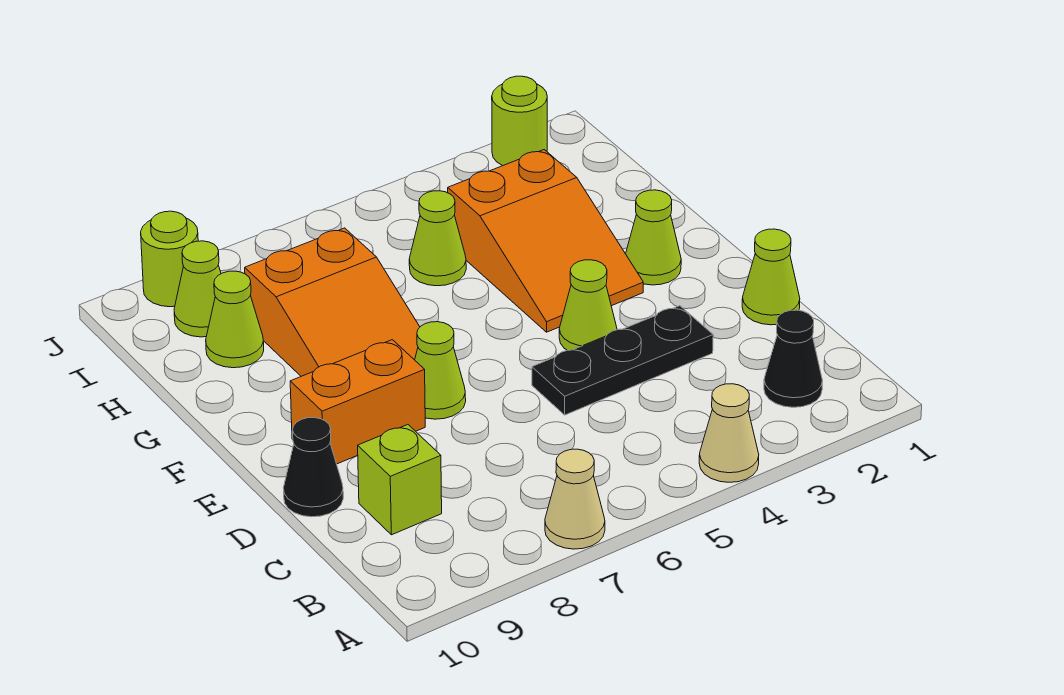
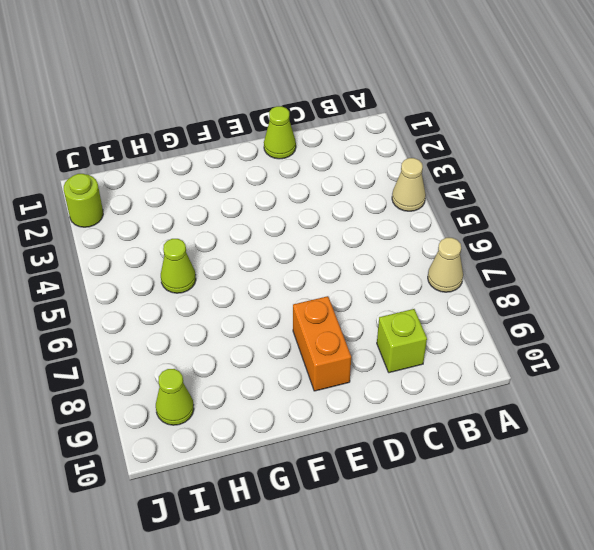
none -> black cone B2 level 1
none -> black plate D3:D5 level 1
none -> black cone D10 level 1

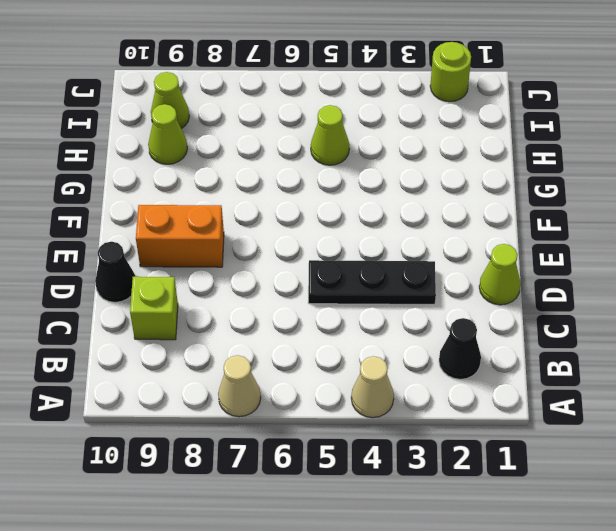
none -> lime cone E4 level 1
none -> lime cone E7 level 1
none -> lime cone F2 level 1

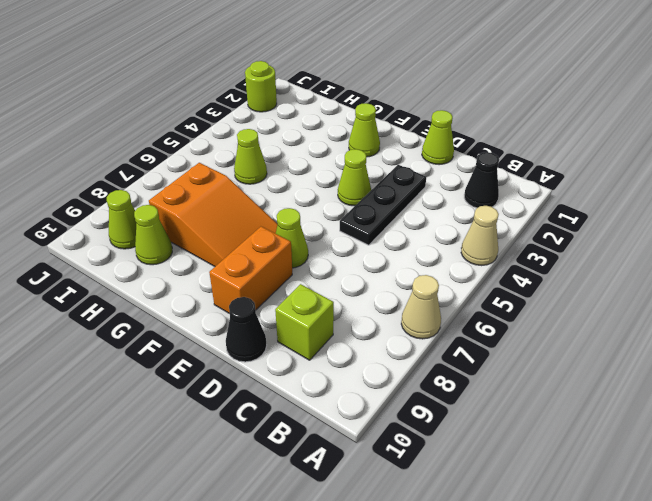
none -> orange slope F3:H4 level 1 top H
none -> lime round brick J9 level 1

